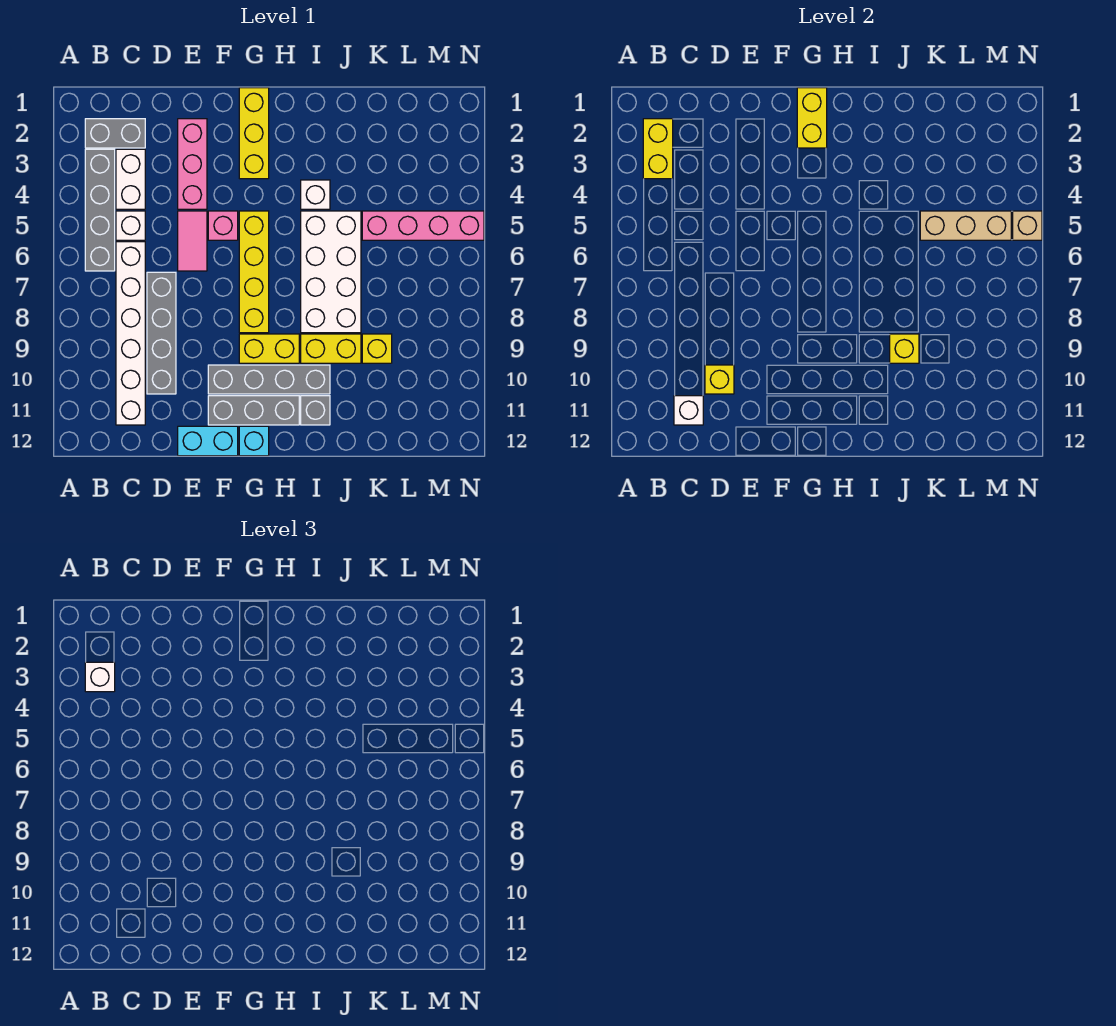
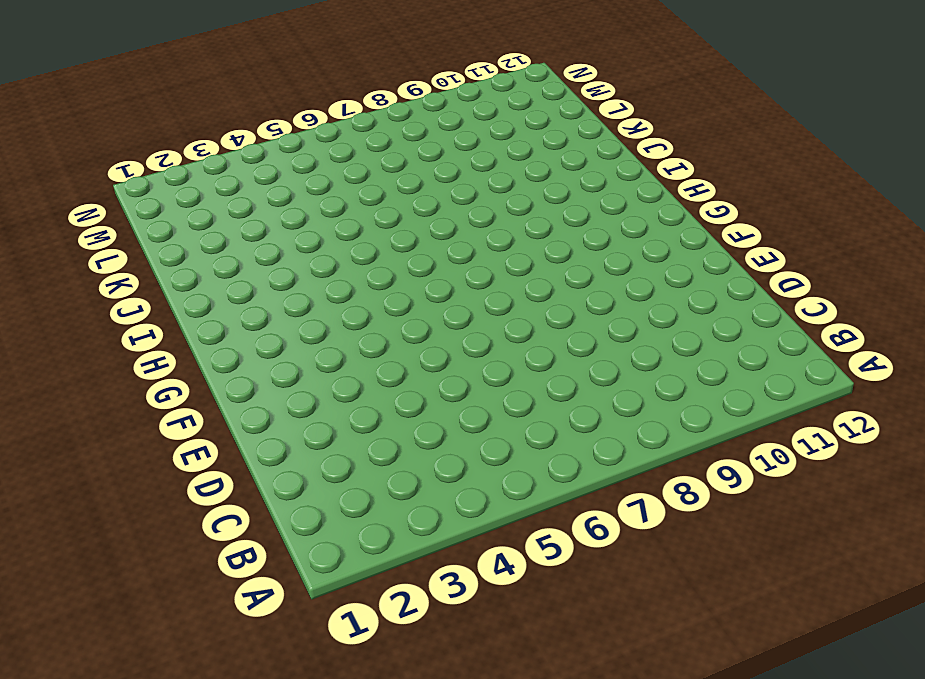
none -> grey brick B2:C2 level 1
none -> grey brick B3:B6 level 1
none -> white brick C3:C4 level 1
none -> white brick C5 level 1

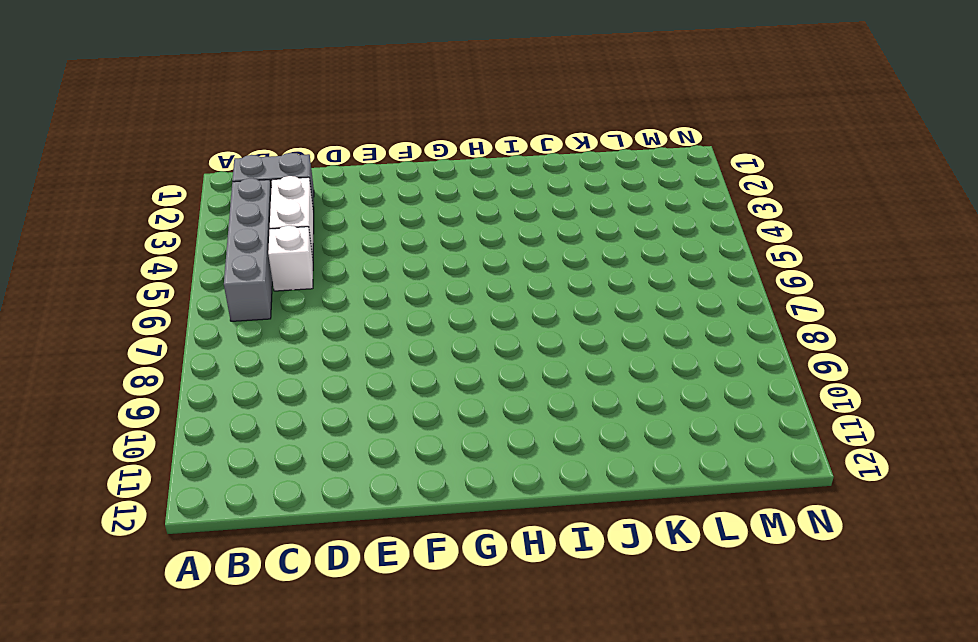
none -> white brick C6:C11 level 1
none -> grey brick D7:D10 level 1
none -> pink brick E2:E4 level 1
none -> pink tile E5:E6 level 1

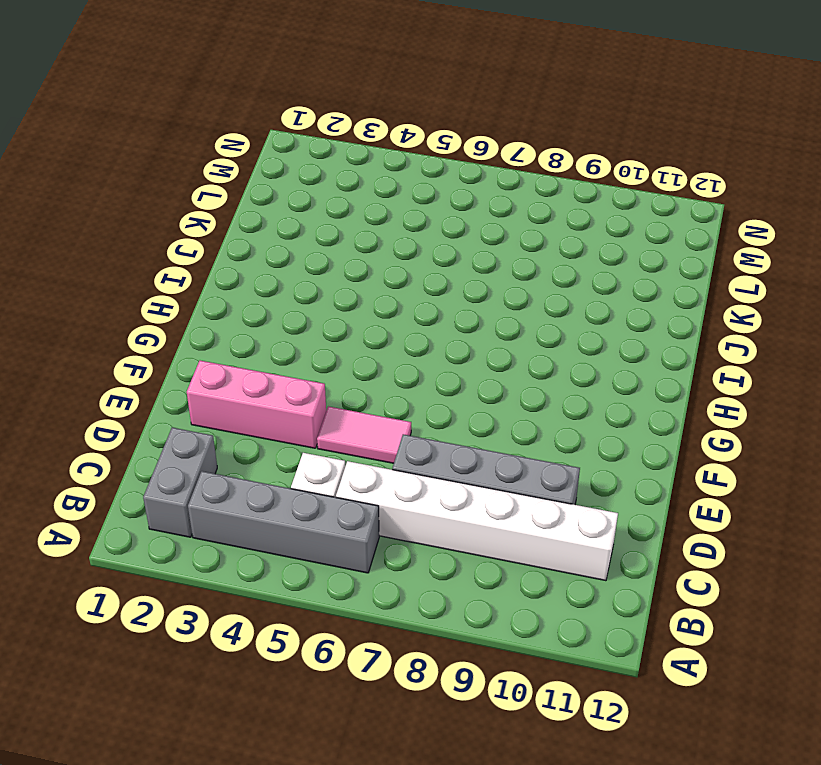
none -> white brick C3:C4 level 1
none -> cyan brick E12:F12 level 1
none -> pink brick F5 level 1
none -> grey brick F10:I10 level 1

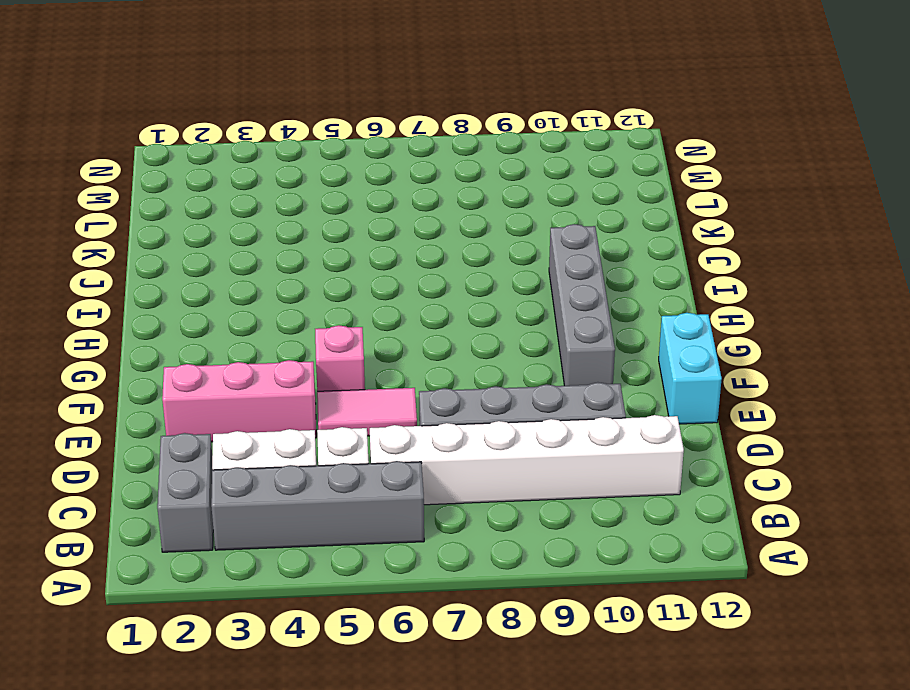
none -> grey brick F11:H11 level 1
none -> yellow brick G1:G3 level 1
none -> yellow brick G5:G8 level 1
none -> yellow brick G9:H9 level 1

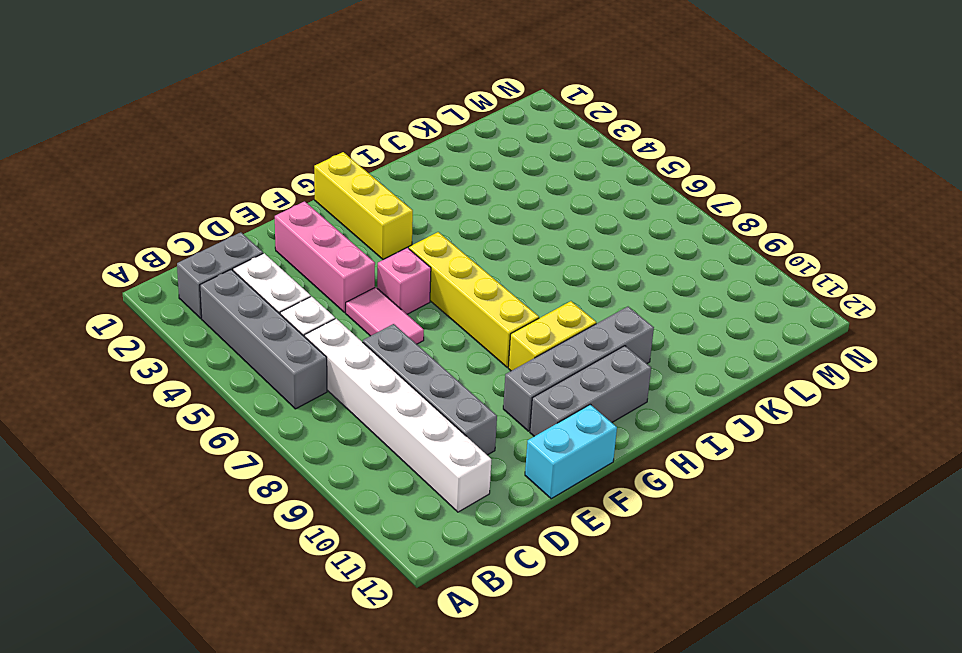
none -> cyan brick G12 level 1
none -> white brick I4 level 1
none -> white brick I5:J8 level 1
none -> yellow brick I9:J9 level 1

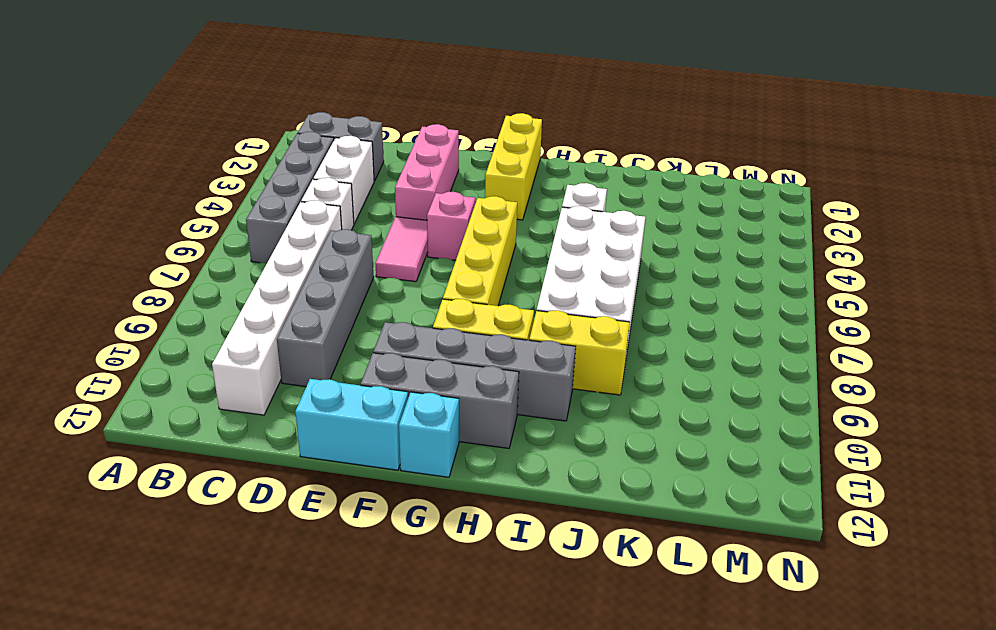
none -> grey brick I11 level 1
none -> pink brick K5:N5 level 1
none -> yellow brick K9 level 1
none -> yellow brick B2:B3 level 2

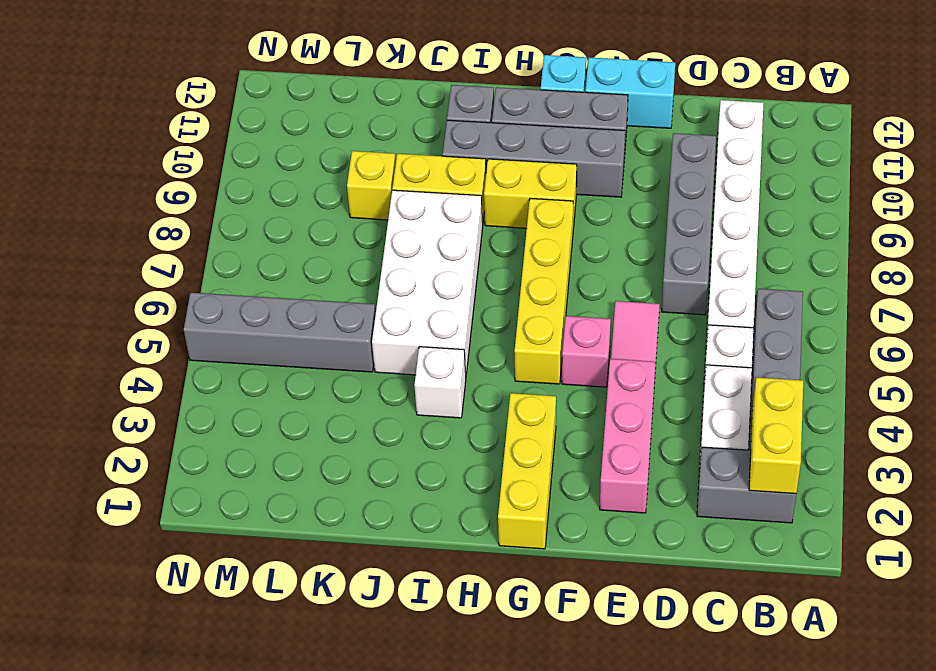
grey brick K5:N5 level 1 -> pink brick K5:N5 level 1
none -> white brick C11 level 2
none -> yellow brick D10 level 2
none -> yellow brick G1:G2 level 2
none -> yellow brick J9 level 2

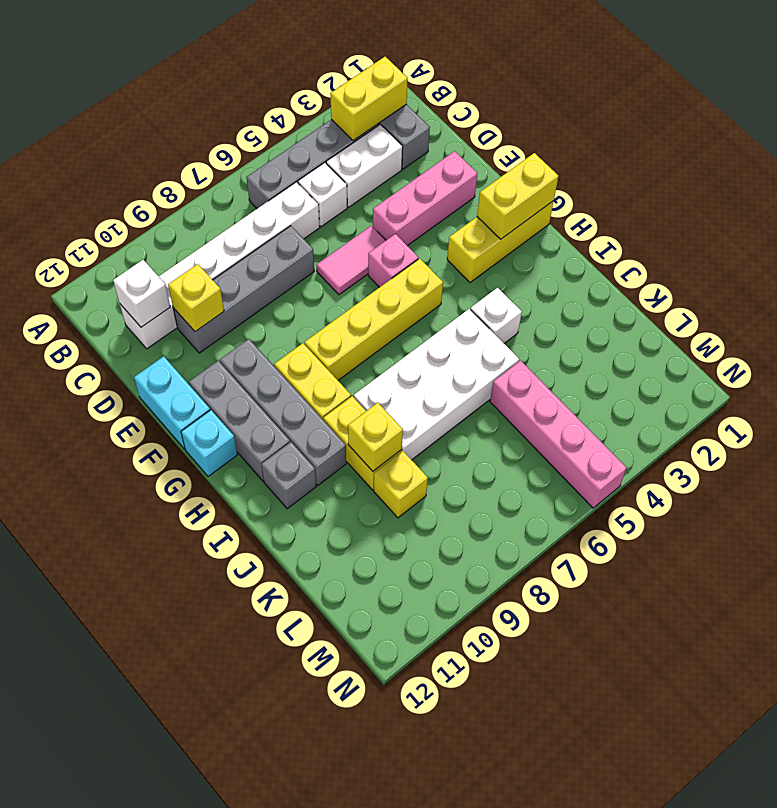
none -> tan brick K5:M5 level 2
none -> tan brick N5 level 2
none -> white brick B3 level 3

